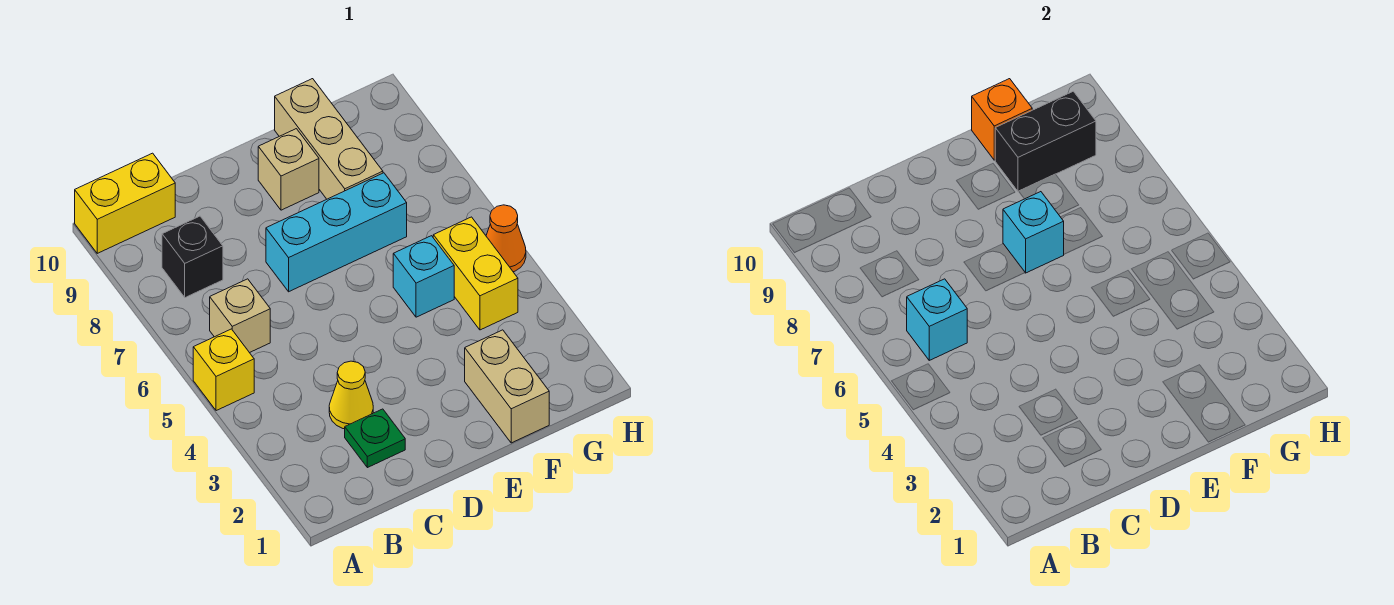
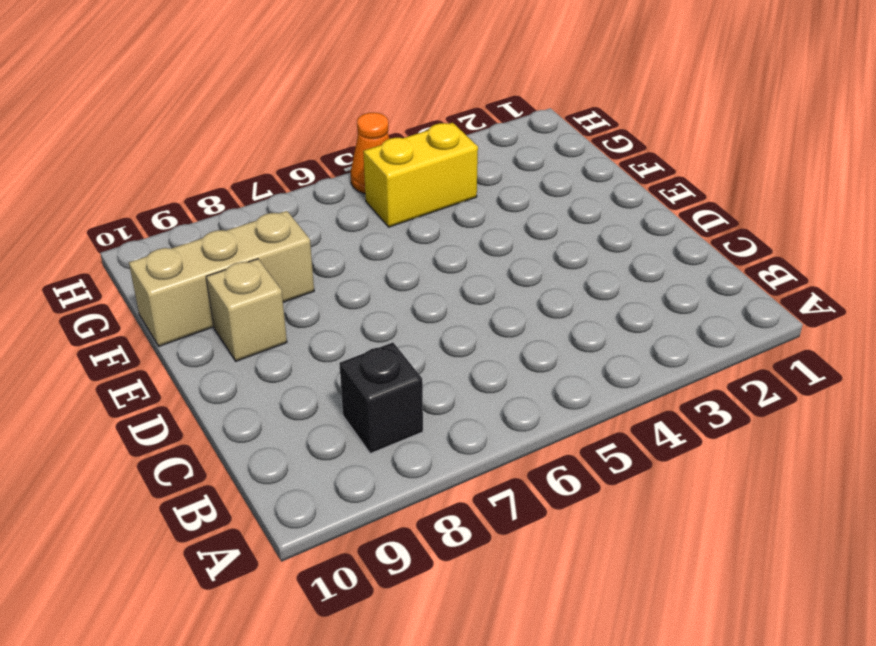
none -> yellow brick A5 level 1
none -> yellow brick A10:B10 level 1
none -> tan brick B6 level 1

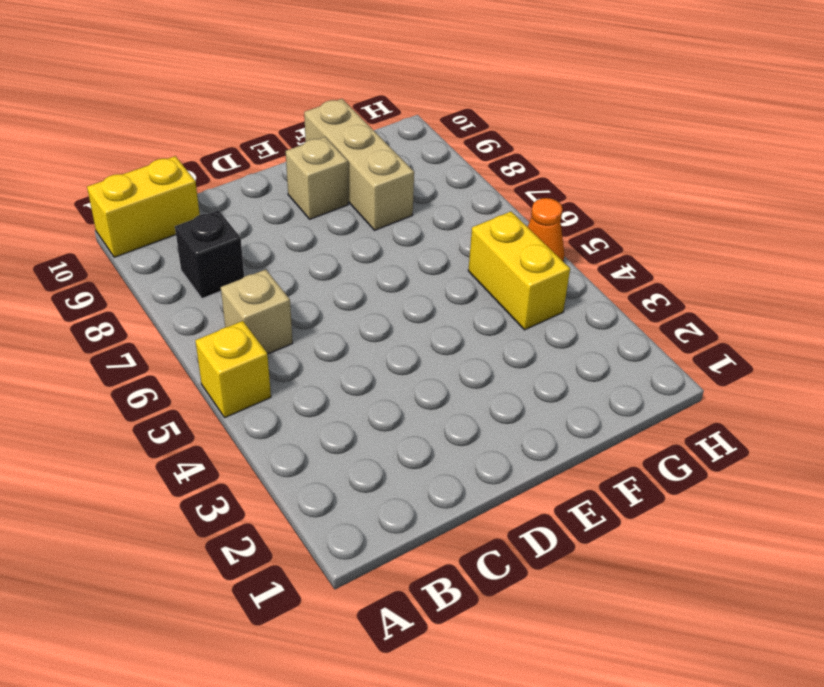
none -> green plate C2 level 1
none -> yellow cone C3 level 1
none -> cyan brick D7:F7 level 1

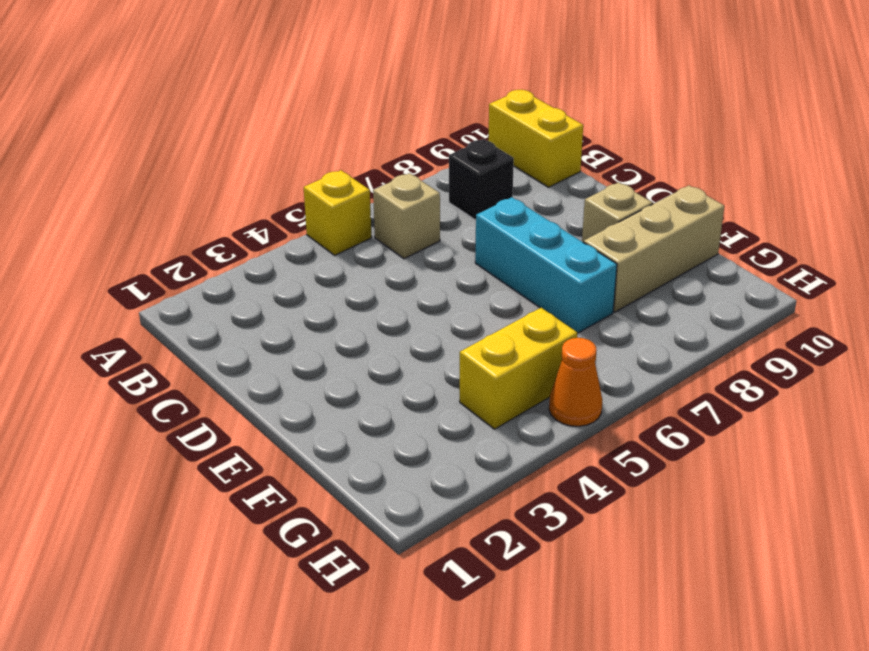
none -> green plate C2 level 1
none -> yellow cone C3 level 1
none -> tan brick F1:F2 level 1

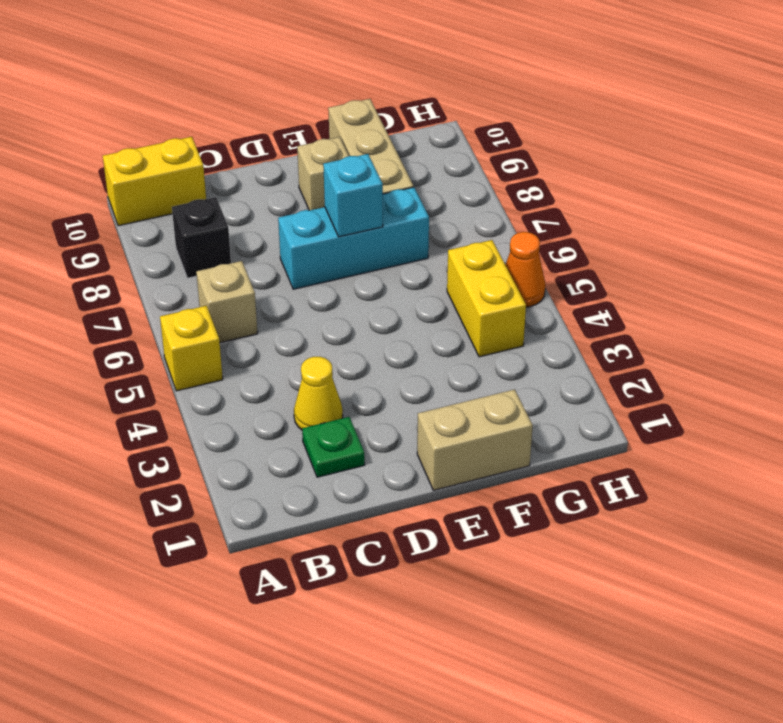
tan brick E1:F1 level 1 -> tan brick F1:F2 level 1
none -> cyan brick F5 level 1
none -> cyan brick B6 level 2
none -> black brick F9:G9 level 2

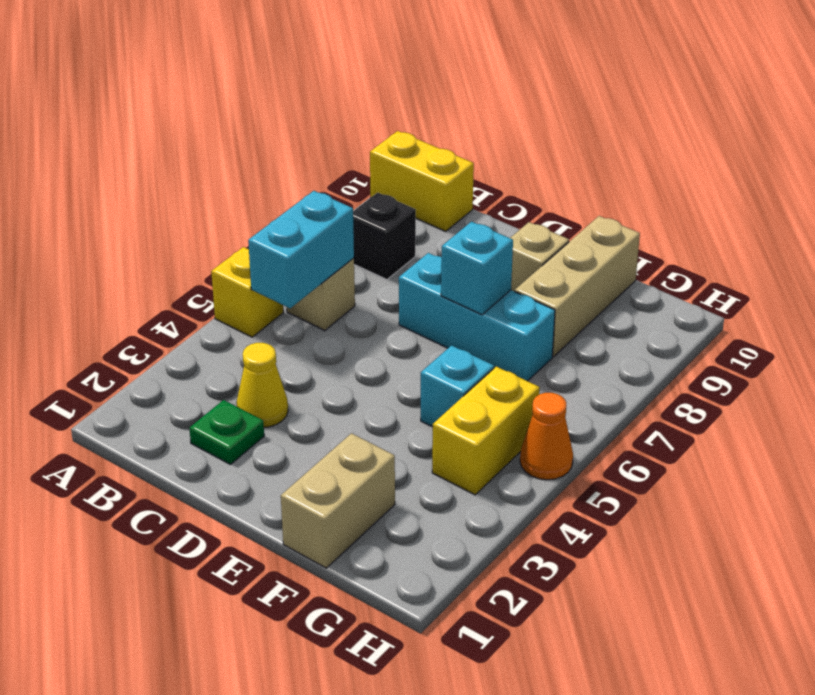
cyan brick B5:B6 level 2 -> cyan brick B6 level 2
none -> black brick F9:G9 level 2
none -> orange brick F10 level 2

